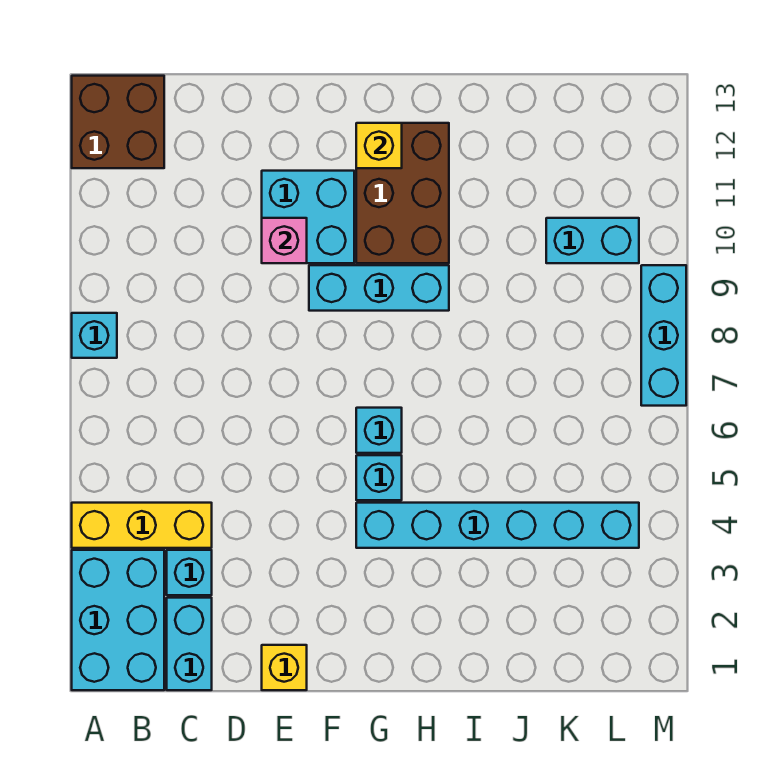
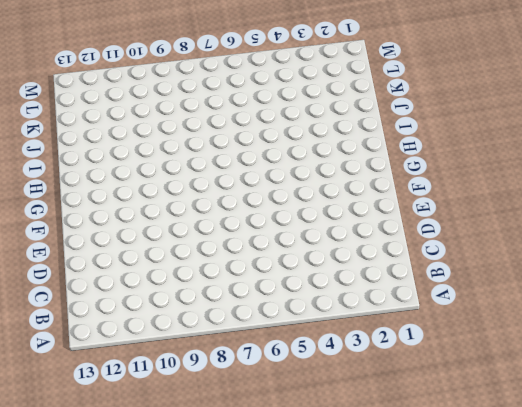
none -> cyan brick A1:B3 level 1
none -> yellow brick A4:C4 level 1
none -> cyan brick A8 level 1

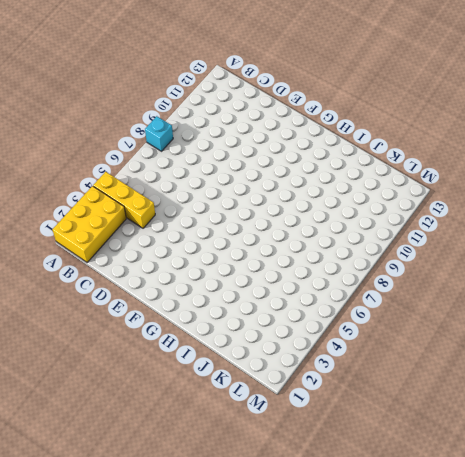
yellow brick A1:B3 level 1 -> cyan brick A1:B3 level 1
none -> brown brick A12:B13 level 1
none -> cyan brick C1:C2 level 1
none -> cyan brick C3 level 1

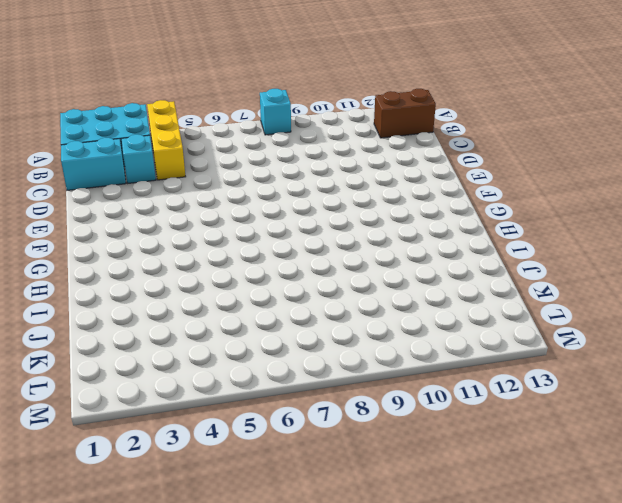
brown brick B12:B13 level 1 -> brown brick A12:B13 level 1
none -> yellow brick E1 level 1
none -> cyan brick E10:F11 level 1
none -> cyan brick F9:H9 level 1

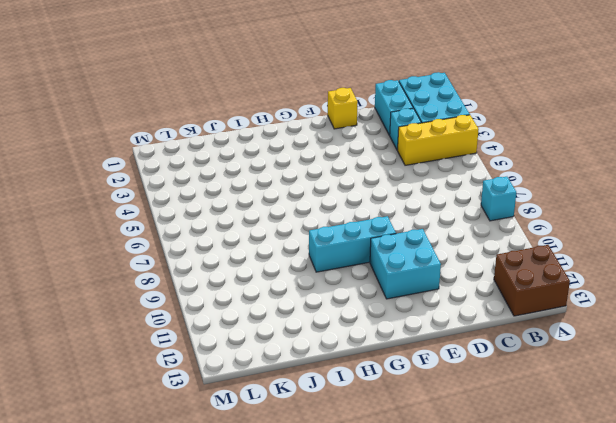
none -> cyan brick G4:L4 level 1
none -> cyan brick G5 level 1
none -> cyan brick G6 level 1

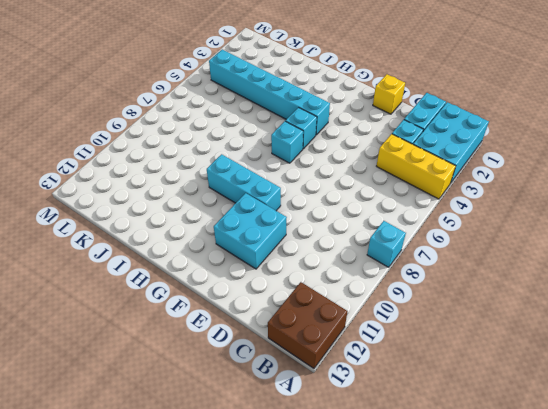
none -> brown brick G10:H12 level 1
none -> cyan brick K10:L10 level 1
none -> cyan brick M7:M9 level 1

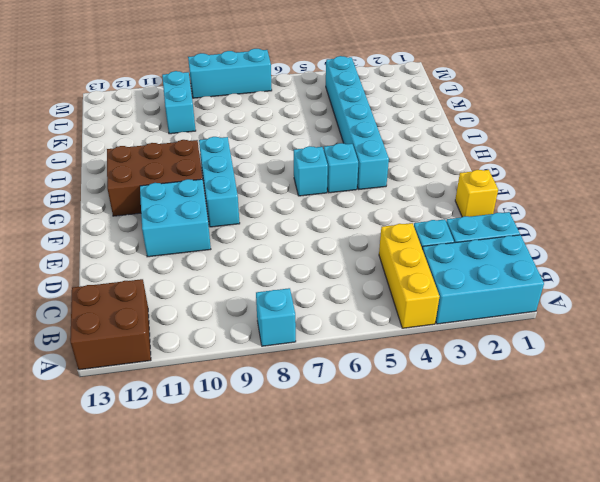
none -> pink brick E10 level 2
none -> yellow brick G12 level 2

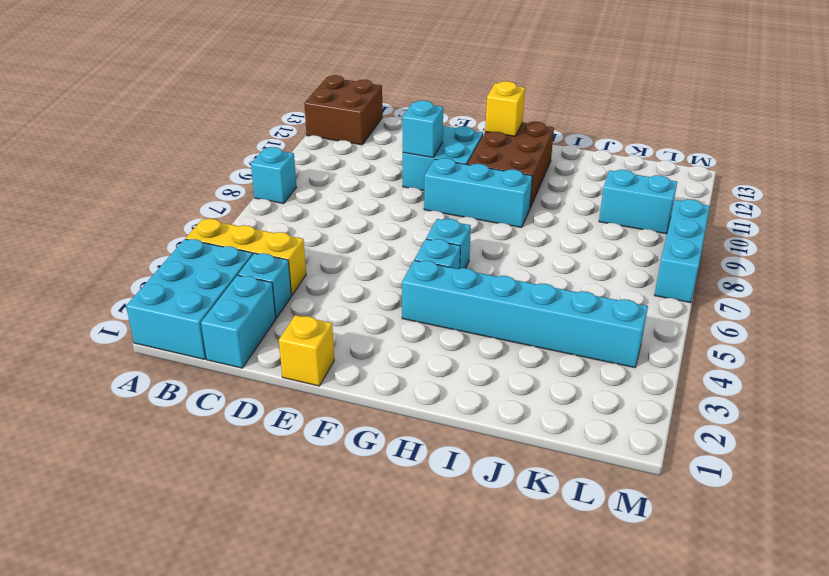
cyan brick E10 level 2 -> pink brick E10 level 2

